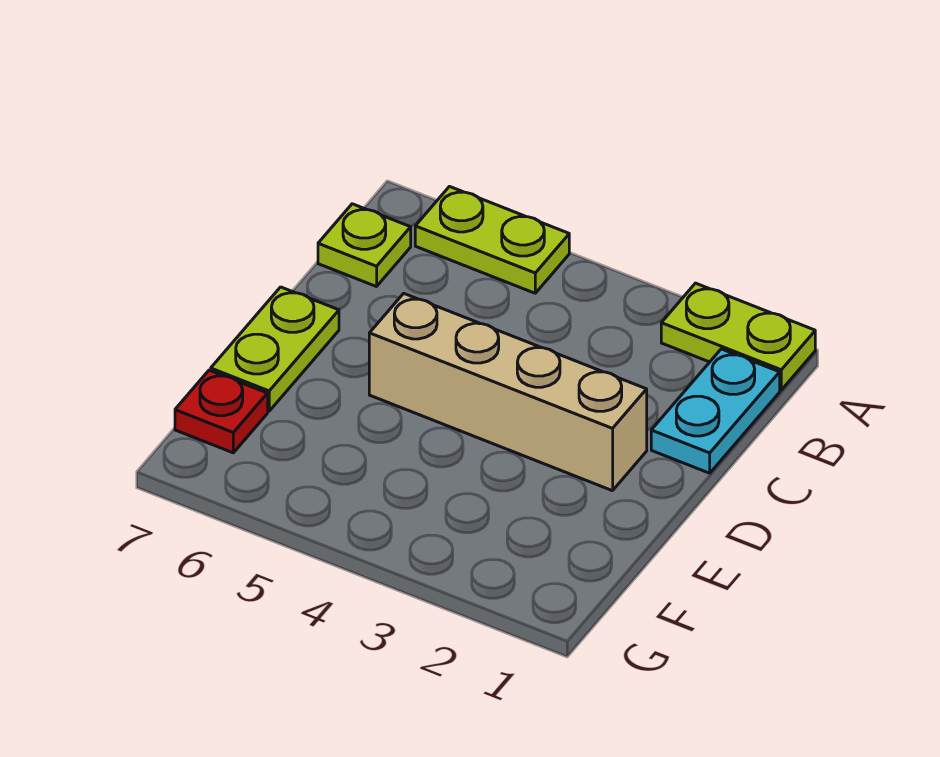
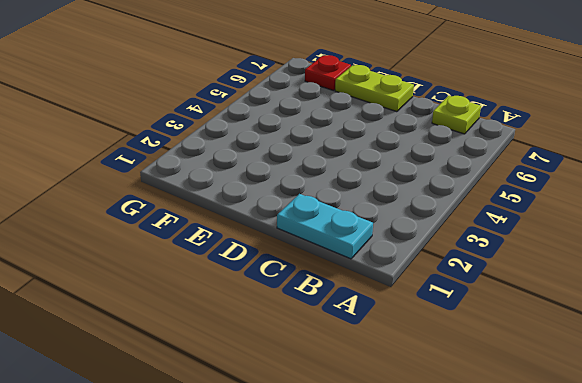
none -> lime plate A1:A2 level 1
none -> lime plate A5:A6 level 1

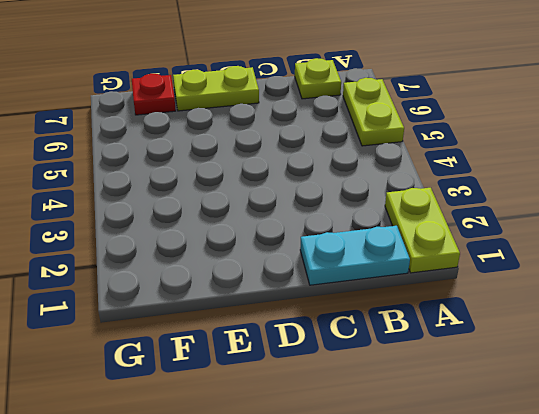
none -> tan brick D2:D5 level 1

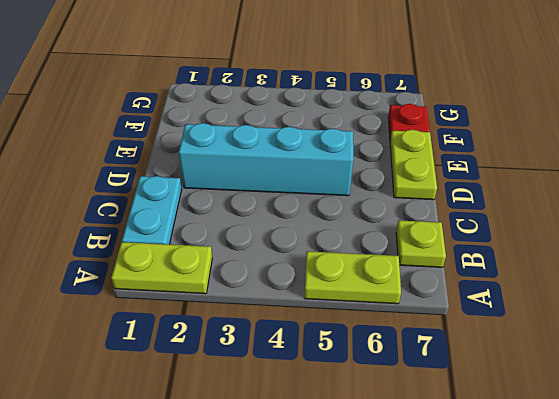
cyan brick D2:D5 level 1 -> tan brick D2:D5 level 1

